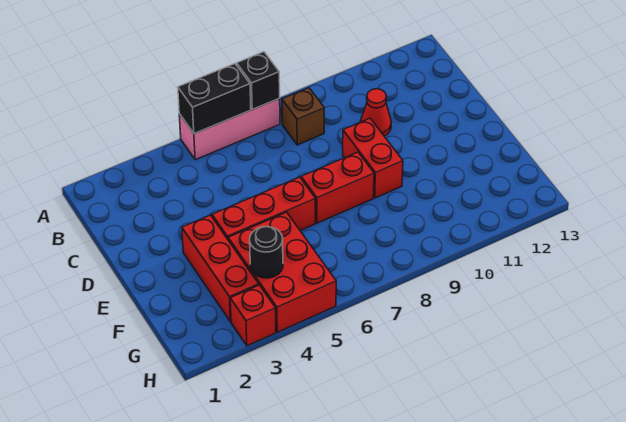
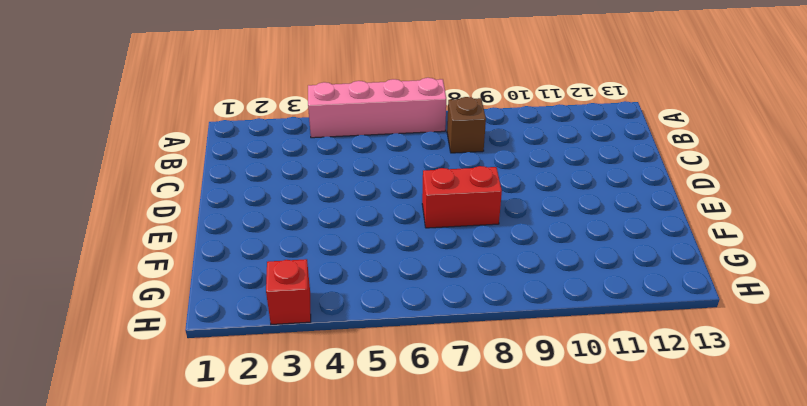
pink brick A4:A7 level 1 -> pink brick A5:A7 level 1
none -> red cone C10 level 1
none -> red brick D9:E9 level 1
none -> red brick E3:G3 level 1

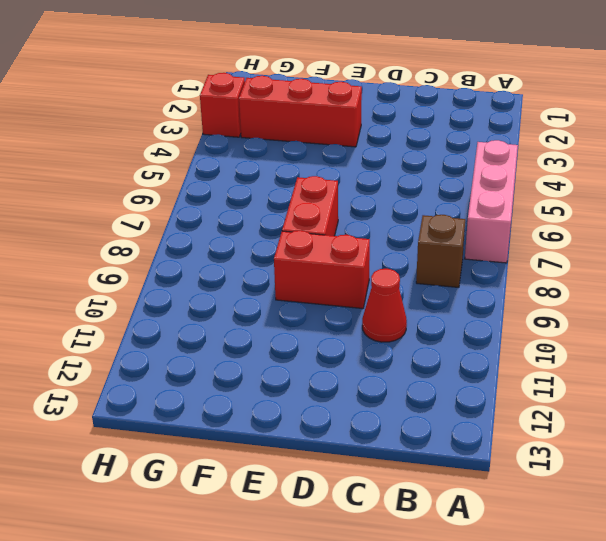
none -> red brick E4:E6 level 1
none -> red brick F4:H5 level 1
none -> black brick A5:A6 level 2

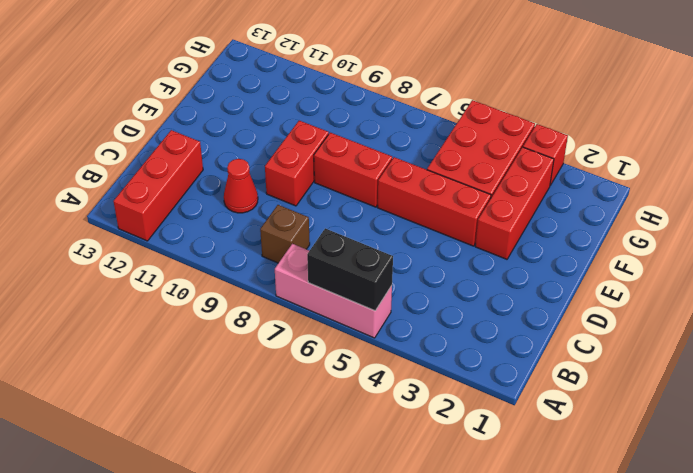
red brick A12:C12 level 1 -> none
none -> black brick A7 level 2
none -> black round brick G4 level 2

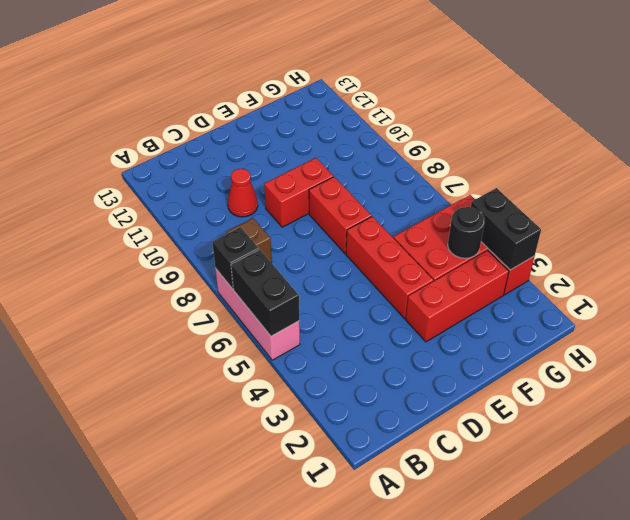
black brick H3:H4 level 2 -> none

